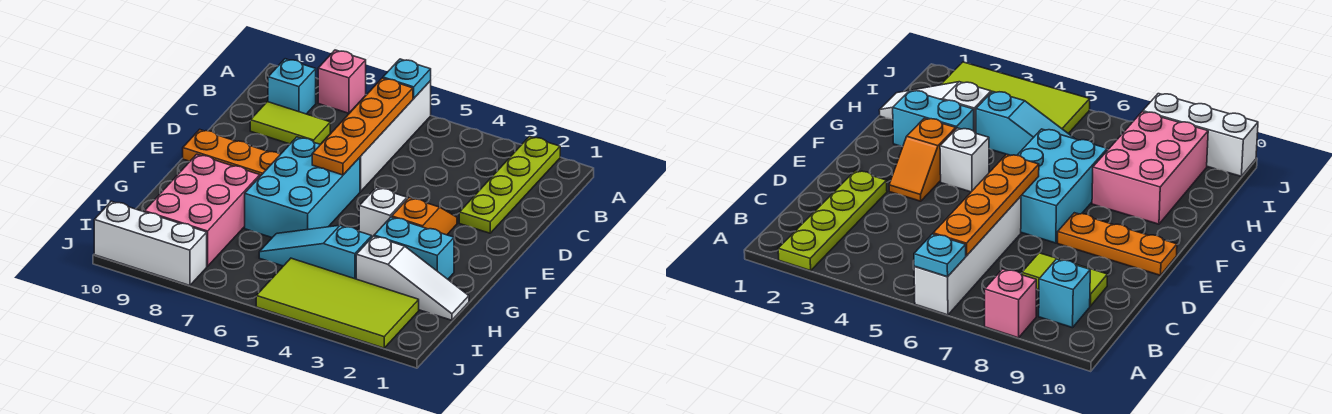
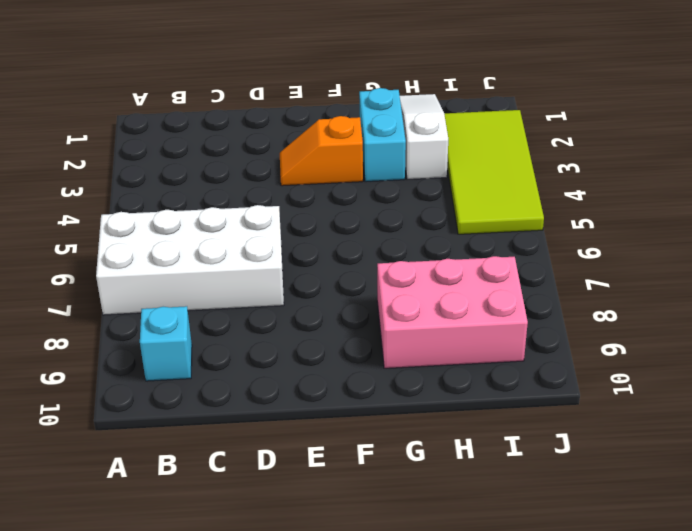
white brick A6:D7 level 1 -> white brick A6:D6 level 1
none -> lime plate A2:D2 level 1
none -> pink brick A8 level 1
none -> lime tile C8:C9 level 1

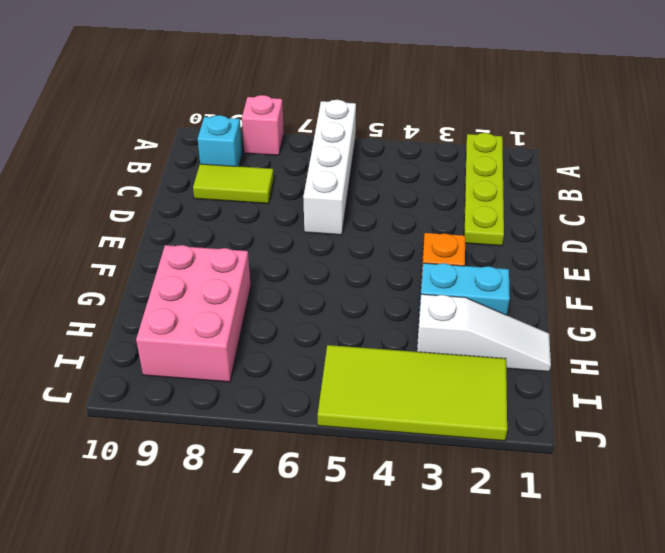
none -> cyan brick E6:G7 level 1
none -> orange plate E8:E10 level 1
none -> white brick F4 level 1

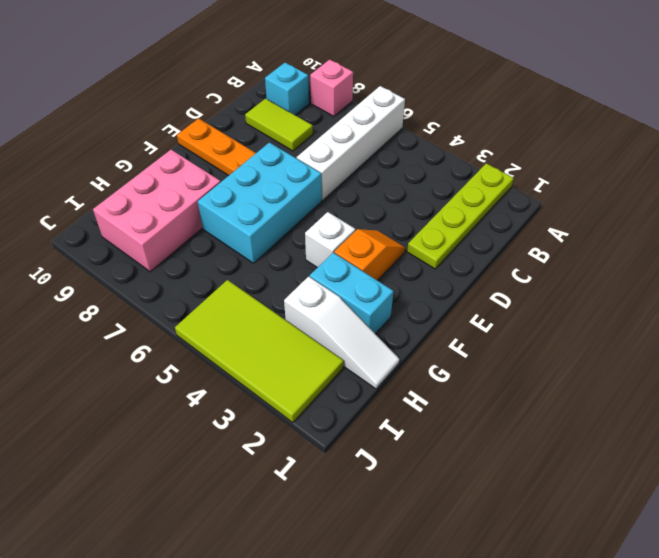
none -> cyan slope H4:H6 level 1 top 4
none -> white brick J8:J10 level 1
none -> cyan plate A6 level 2

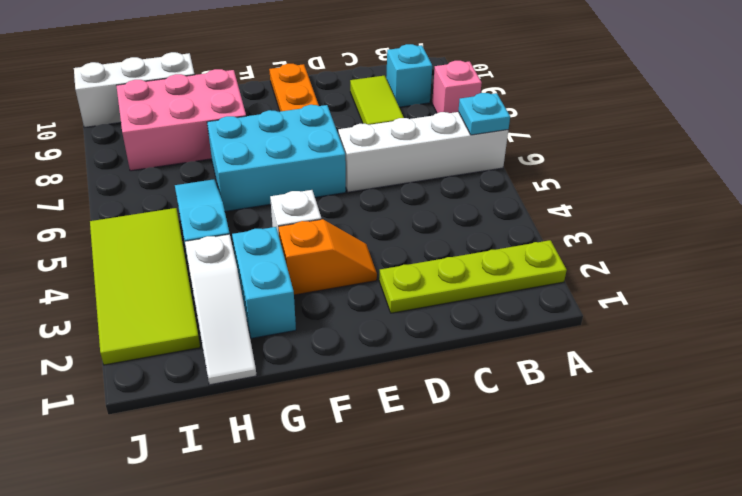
white brick H10:J10 level 1 -> white brick J8:J10 level 1
none -> orange plate B6:E6 level 2

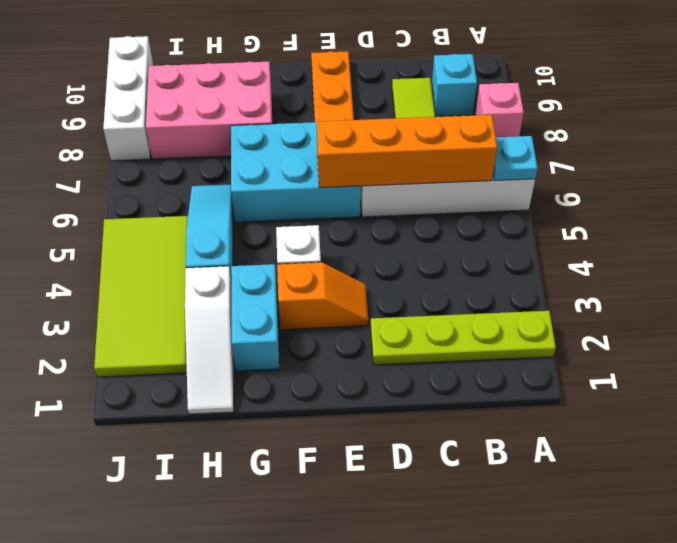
orange brick B6:E6 level 2 -> orange plate B6:E6 level 2

